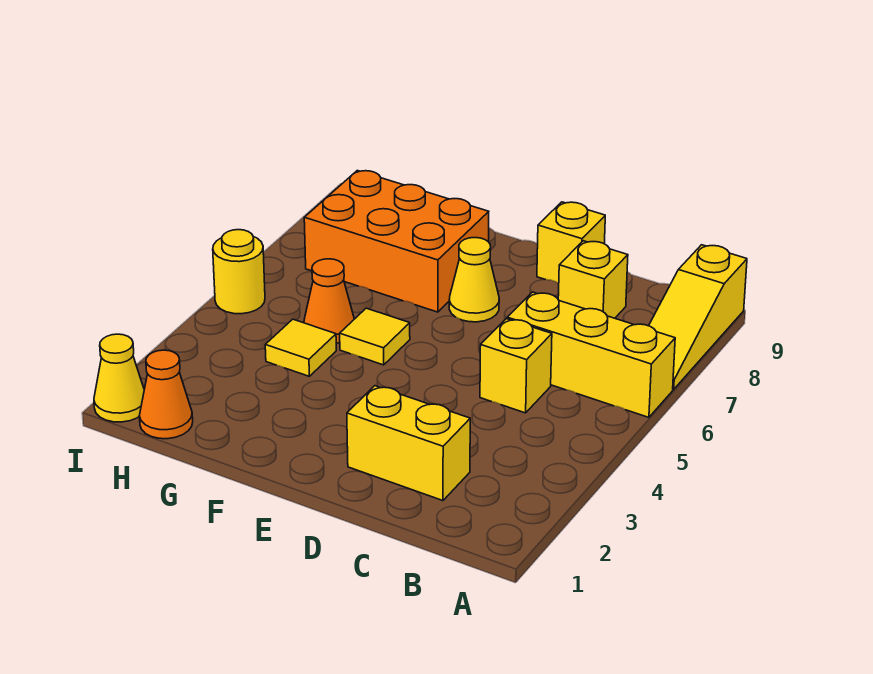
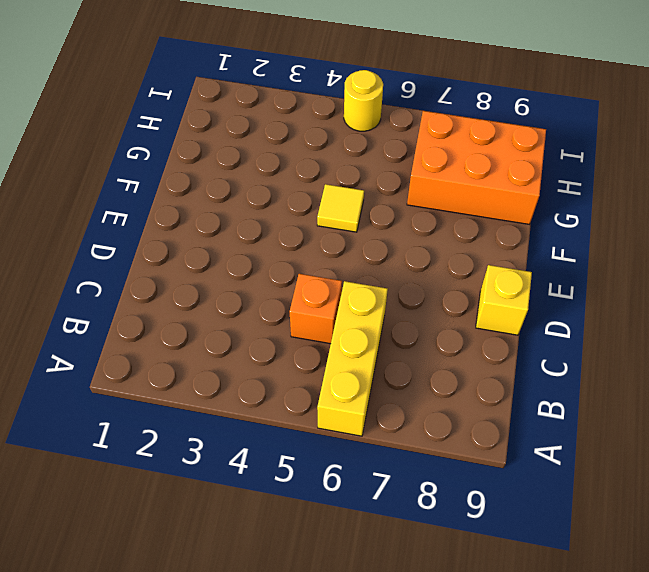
orange brick C5 level 1 -> yellow brick C5 level 1
orange brick G7:H9 level 1 -> orange brick F7:H8 level 1
none -> yellow slope A7:A9 level 1 top 9
none -> yellow brick C2:D2 level 1
none -> yellow brick C8 level 1

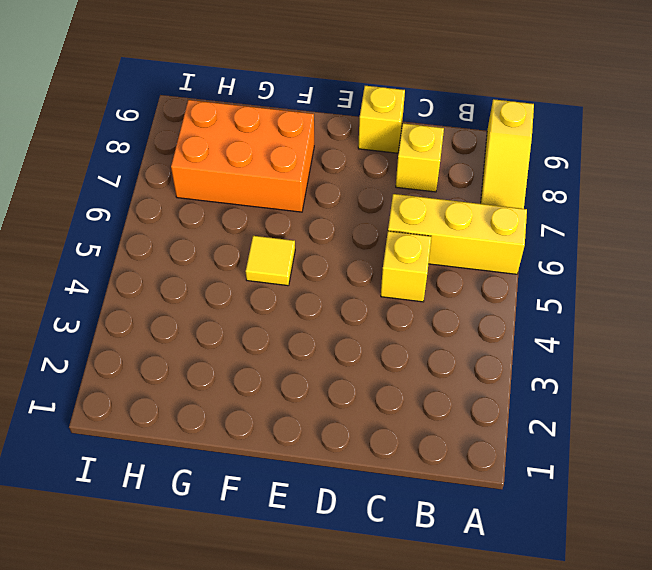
none -> yellow brick C2:D2 level 1
none -> yellow cone E7 level 1
none -> yellow tile G4 level 1

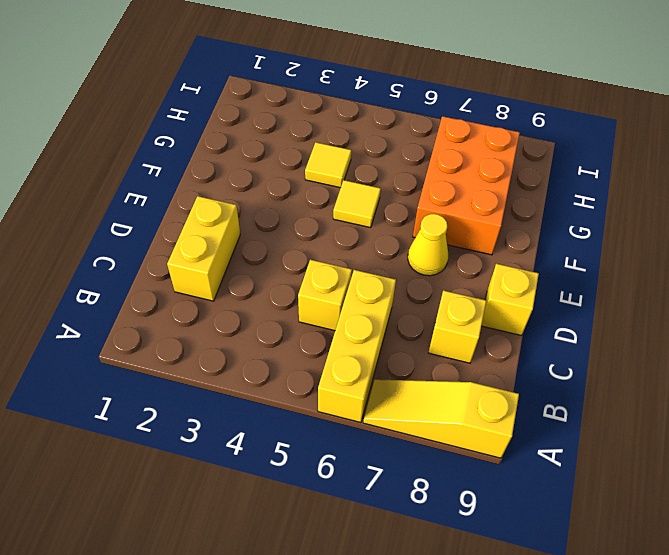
none -> orange cone G5 level 1
none -> orange cone H1 level 1
none -> yellow cone I1 level 1

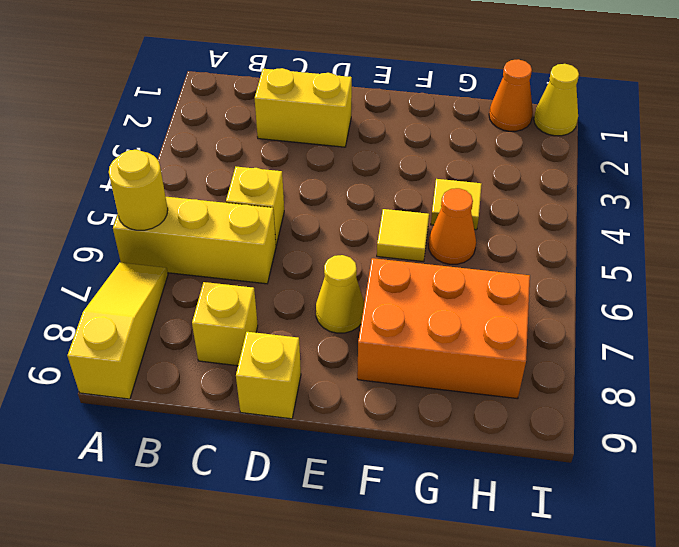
yellow round brick A6 level 2 -> yellow round brick I5 level 1

